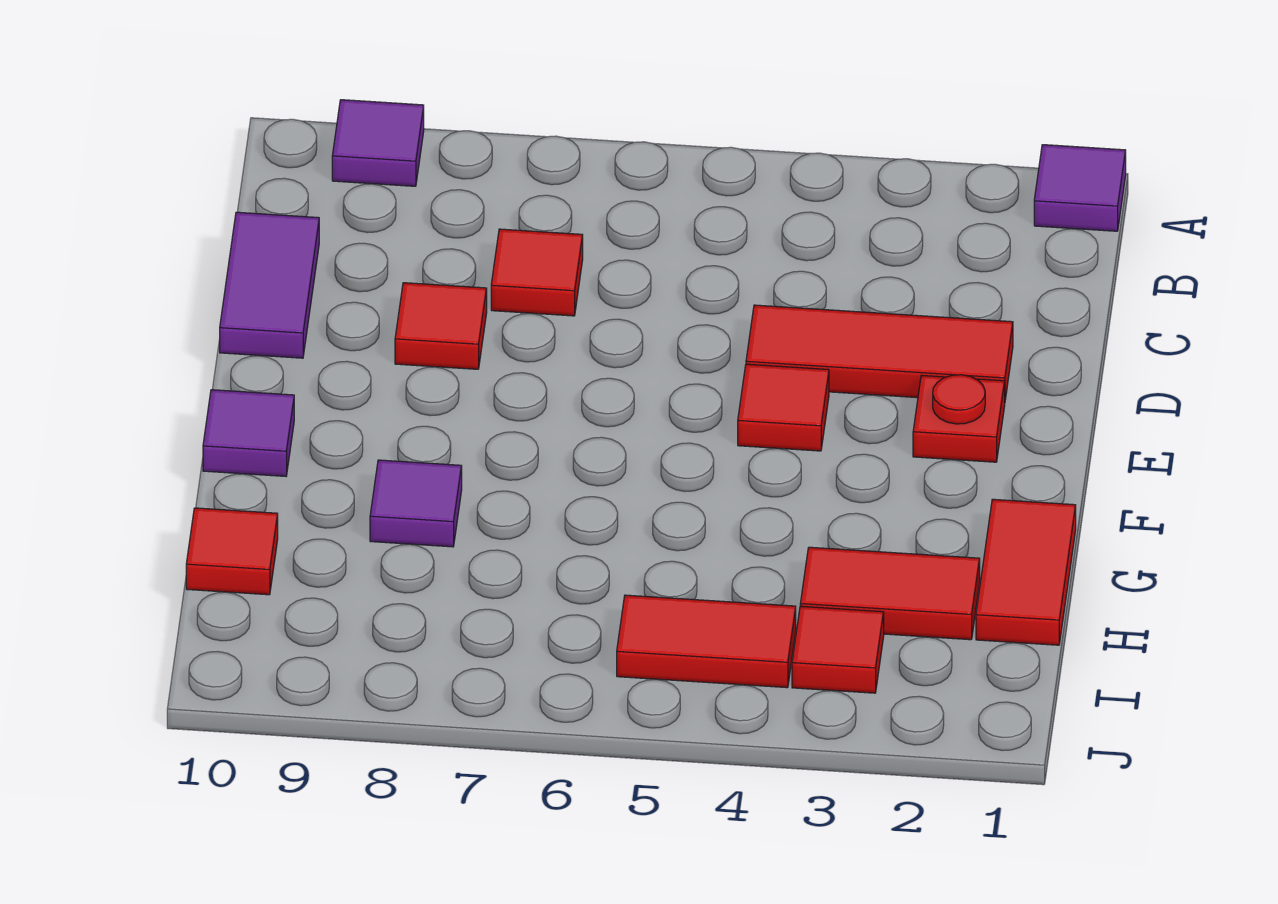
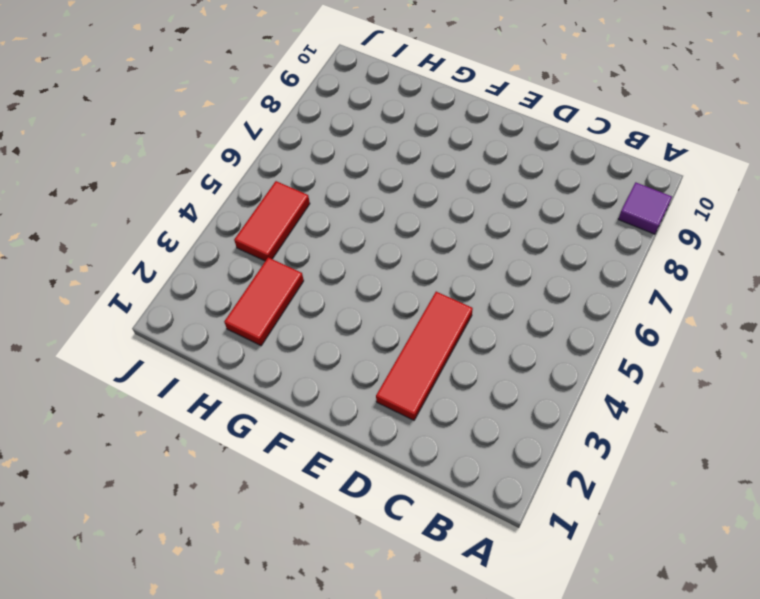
none -> purple tile A1 level 1
none -> red tile C7 level 1
none -> purple tile C10:D10 level 1

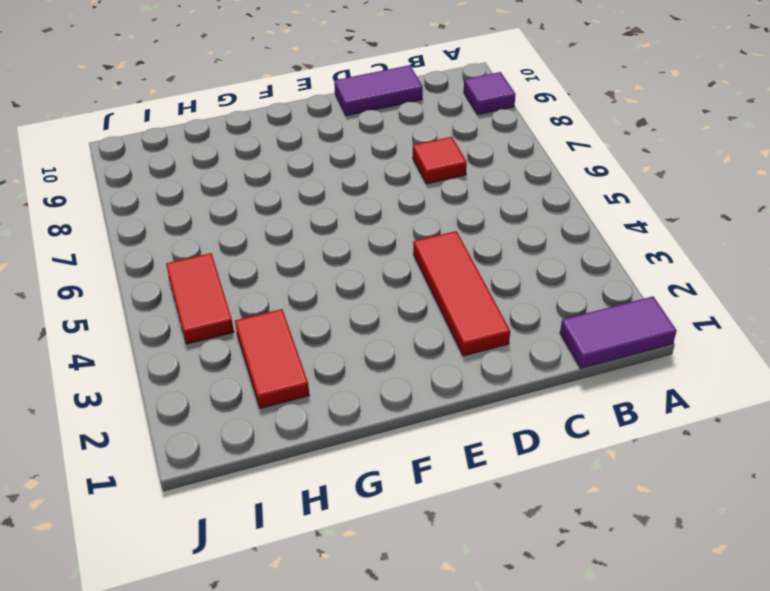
purple tile A1:B1 level 1 -> purple tile A1 level 1
none -> red tile D8 level 1
none -> red plate E2 level 1
none -> red tile E4 level 1

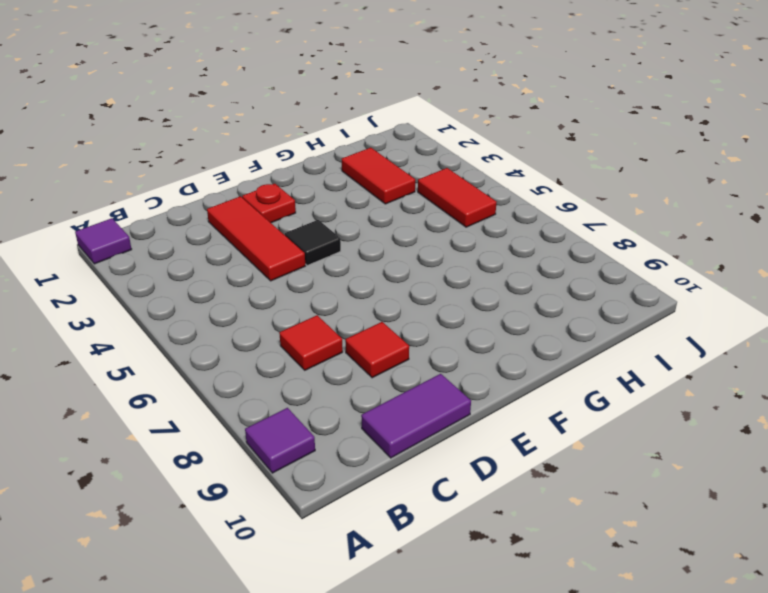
black tile E4 level 1 -> red tile E4 level 1
none -> purple tile F10 level 1
none -> red tile G1:H1 level 1
none -> purple tile G8 level 1

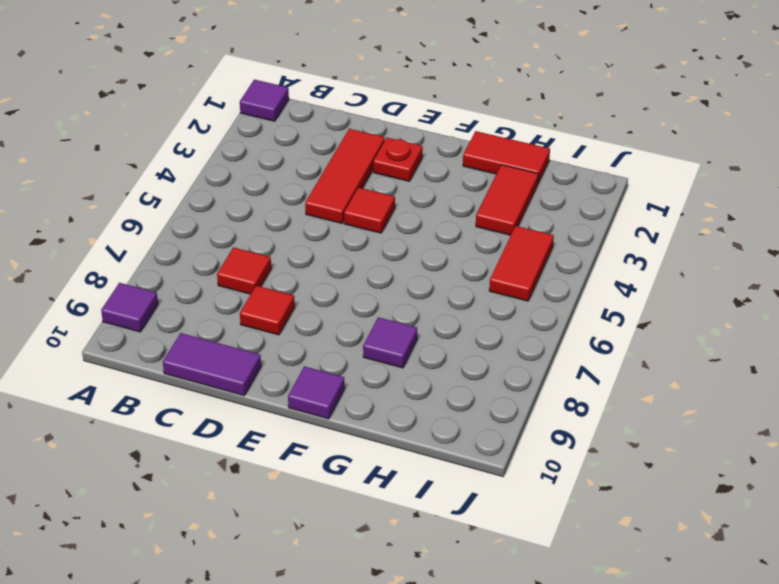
none -> red tile H10 level 1
none -> red tile I3 level 1

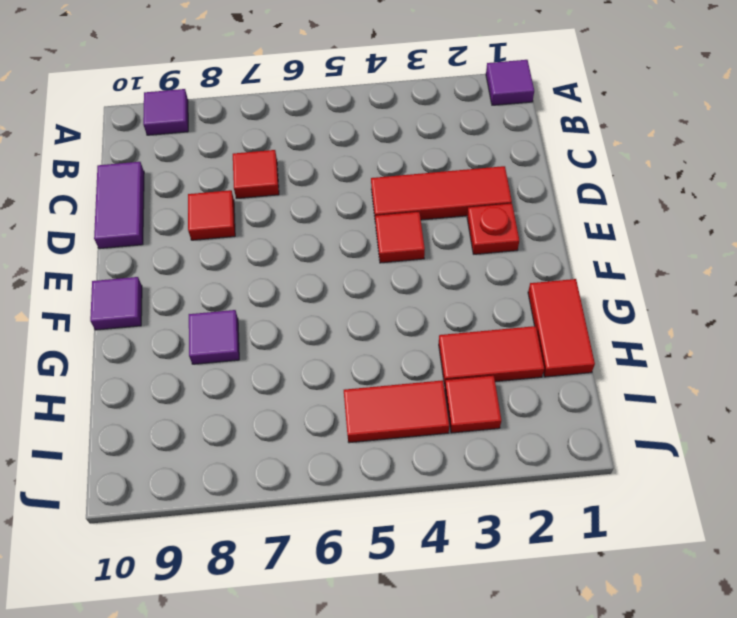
none -> red tile H10 level 1

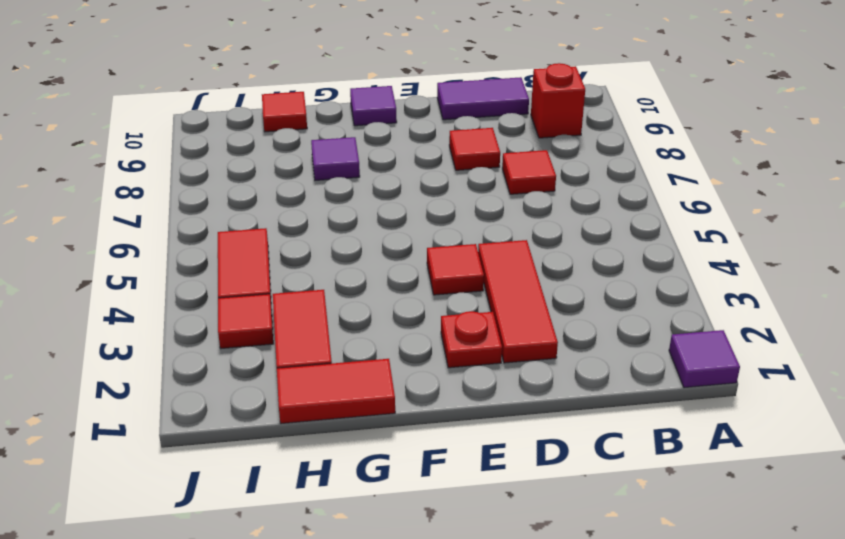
red brick B9 level 1 -> none
none -> purple tile A9 level 1

